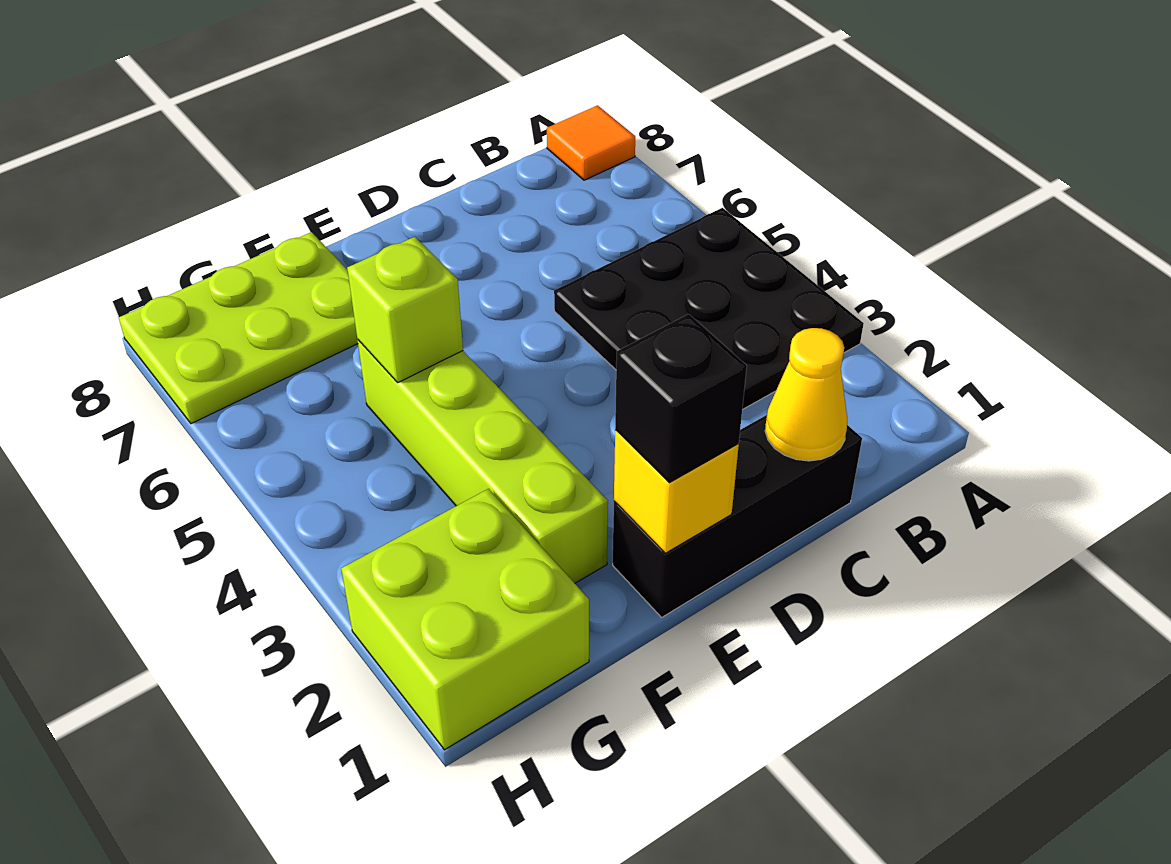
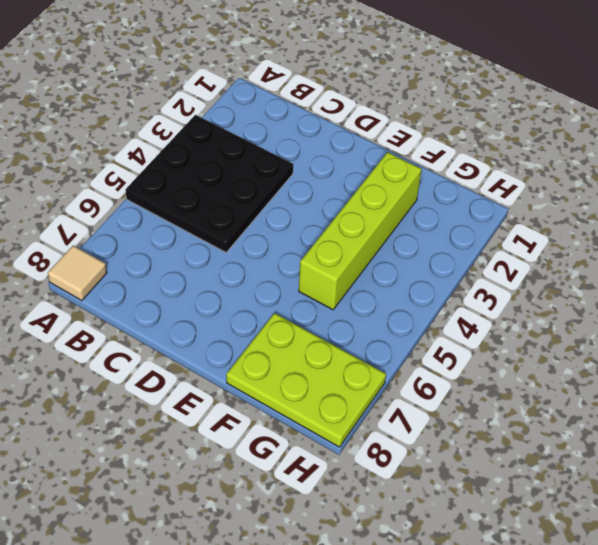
tan tile A8 level 1 -> orange tile A8 level 1
none -> black brick C1:E1 level 1
none -> lime brick G1:H2 level 1

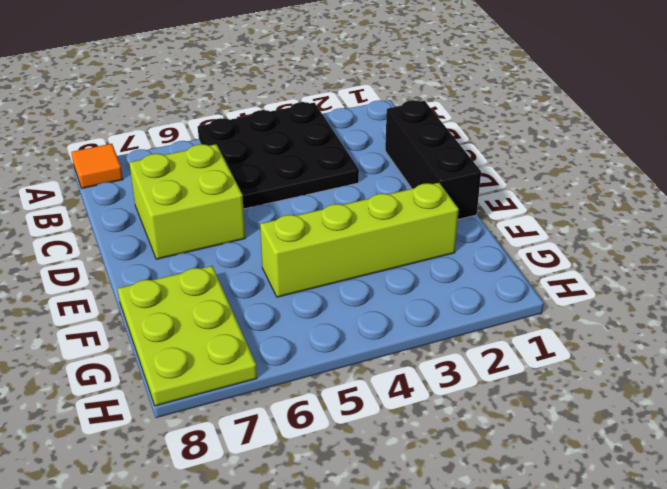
lime brick C6:D7 level 1 -> lime brick G1:H2 level 1
none -> yellow cone C1 level 2
none -> yellow brick E1 level 2

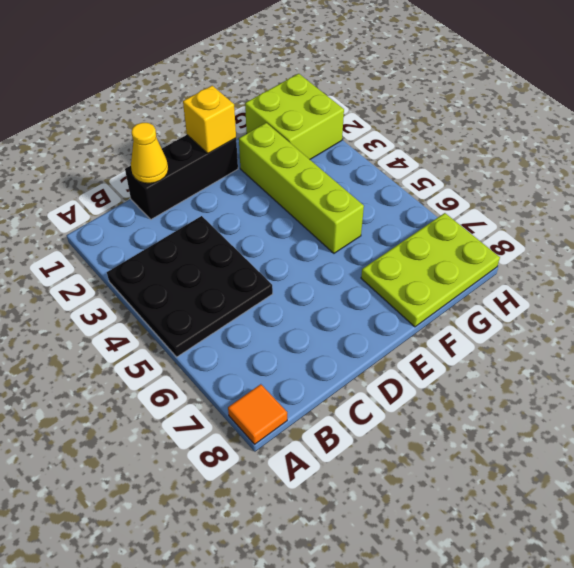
none -> lime brick F5 level 2
none -> black brick E1 level 3

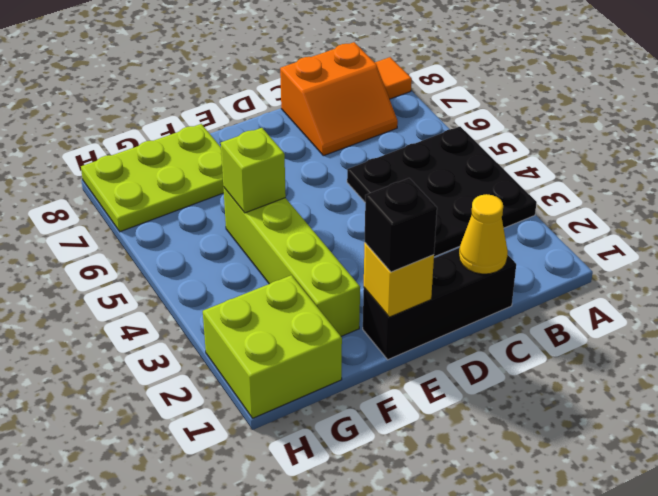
orange slope B7:C8 level 1 top 8 -> none

